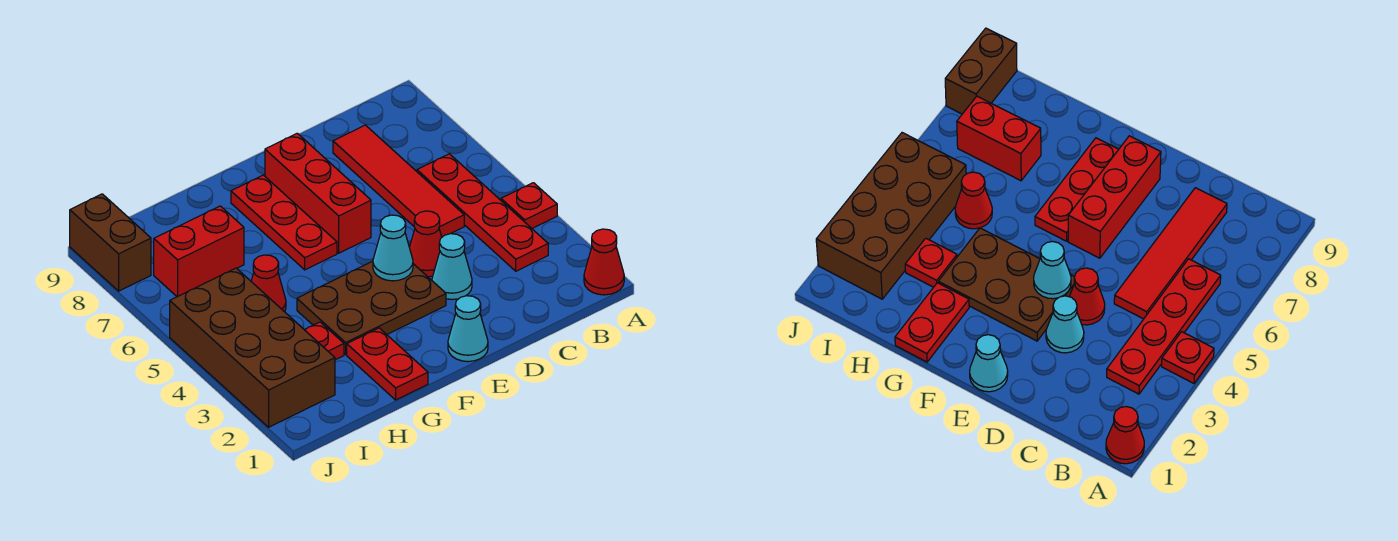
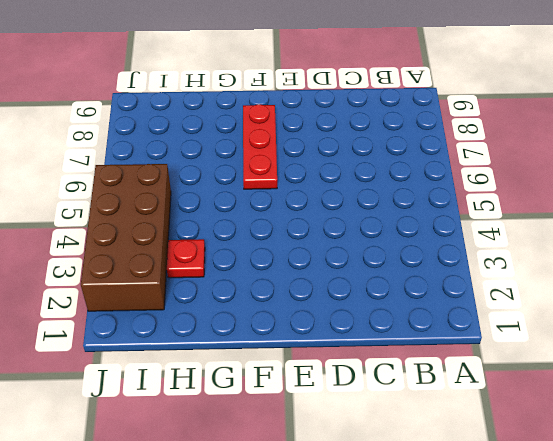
none -> red cone A1 level 1
none -> red plate A4 level 1
none -> red plate B3:B6 level 1

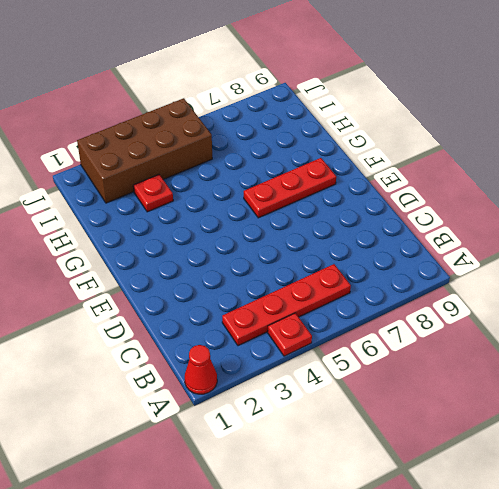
none -> red tile C5:C8 level 1
none -> cyan cone D3 level 1
none -> red cone D4 level 1

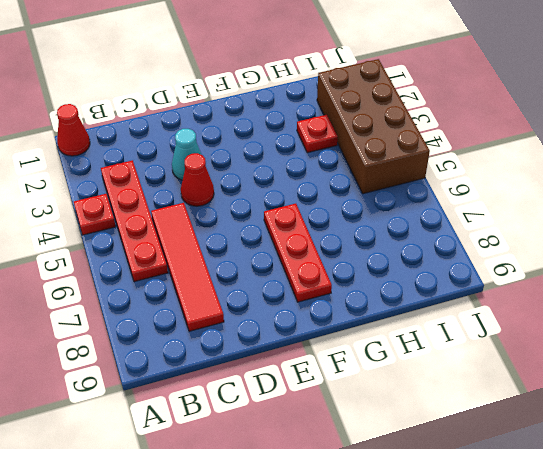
none -> cyan cone E1 level 1
none -> brown plate E3:G4 level 1
none -> red brick E6:E8 level 1

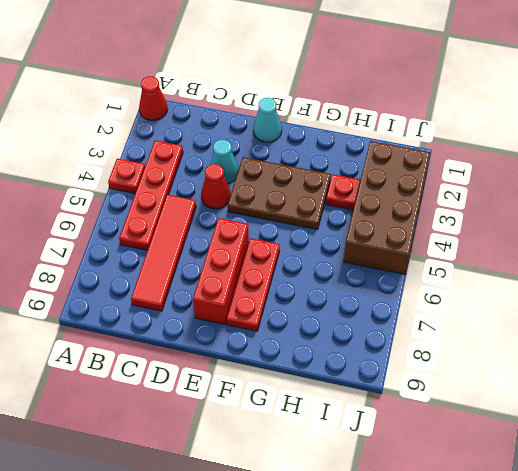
none -> red plate G1:G2 level 1
none -> red cone H5 level 1
none -> red brick H7:I7 level 1

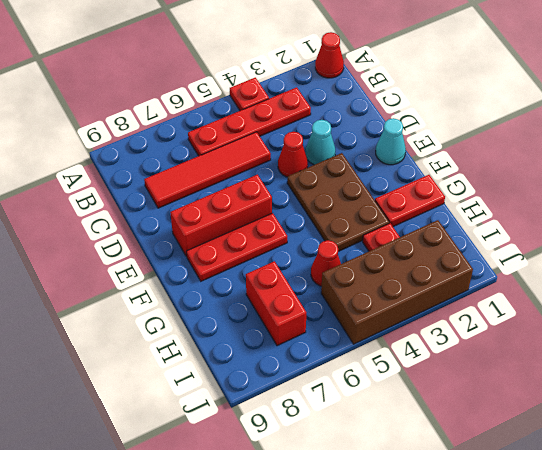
none -> brown brick J8:J9 level 1
none -> cyan cone E4 level 2

